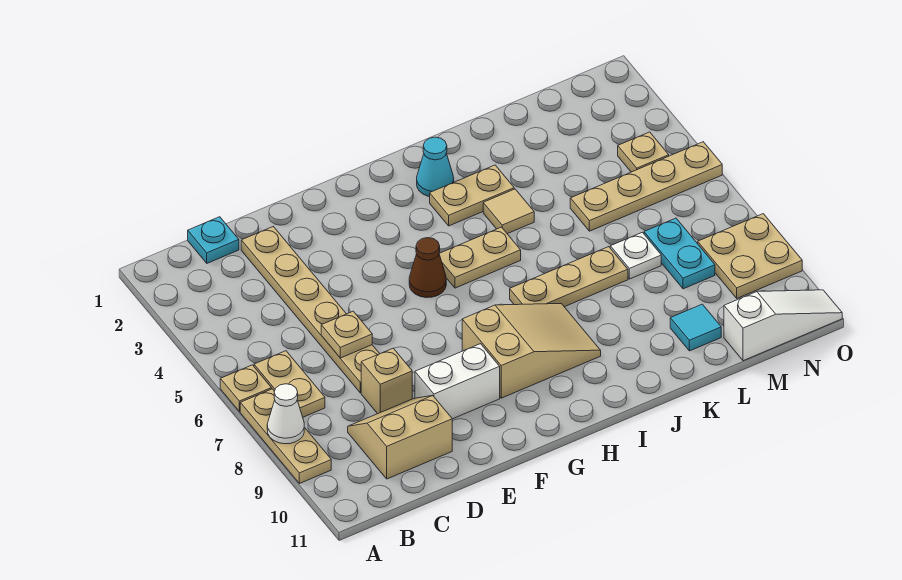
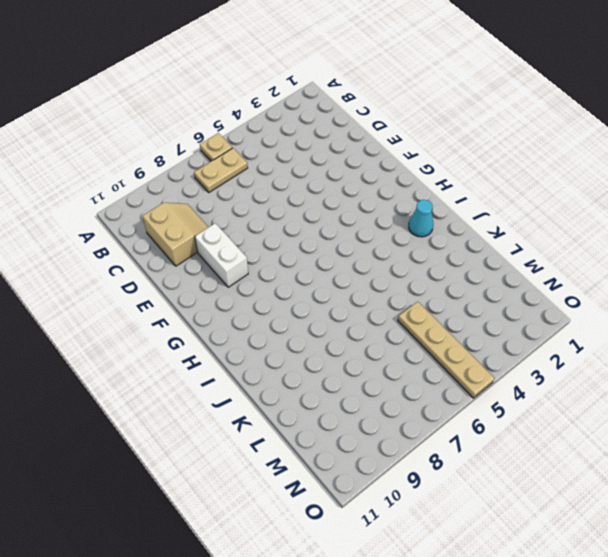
none -> tan plate A7:A9 level 1
none -> cyan plate C1 level 1
none -> tan plate D2:D7 level 1

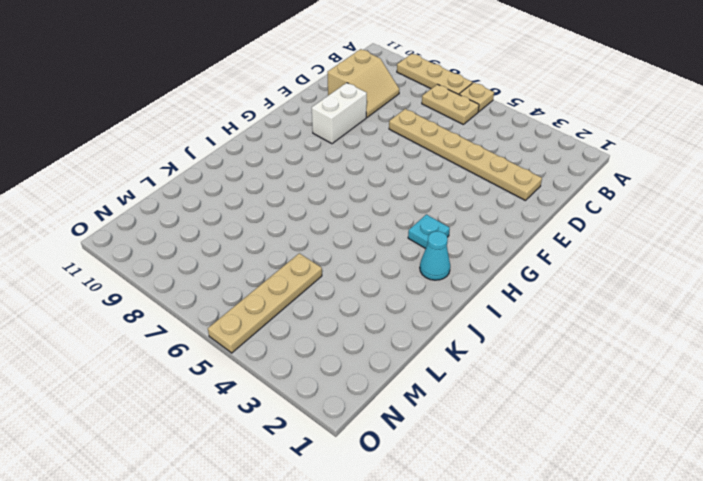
cyan plate H3 level 1 -> cyan plate C1 level 1
none -> tan brick D8 level 1
none -> brown cone G5 level 1
none -> tan slope G8:I9 level 1 top G

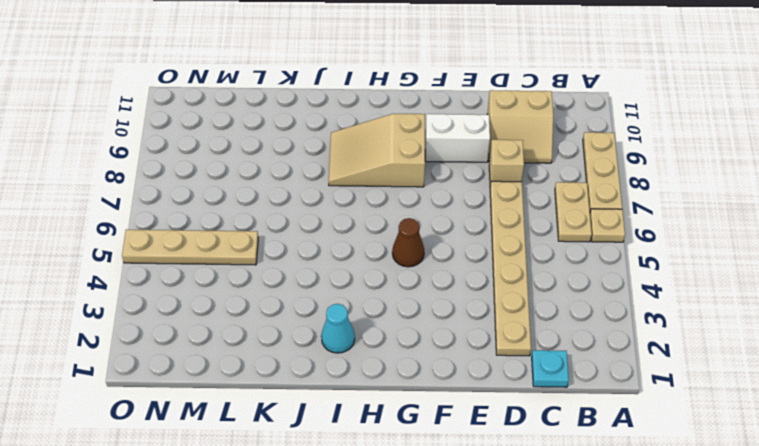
none -> tan plate H5:I5 level 1
none -> tan plate I3:J3 level 1
none -> tan plate I7:K7 level 1

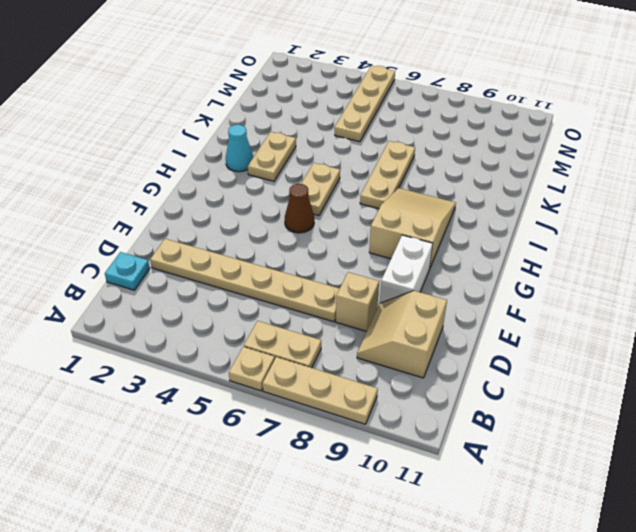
none -> tan tile J4 level 1
none -> white plate L7 level 1
none -> cyan tile L10 level 1

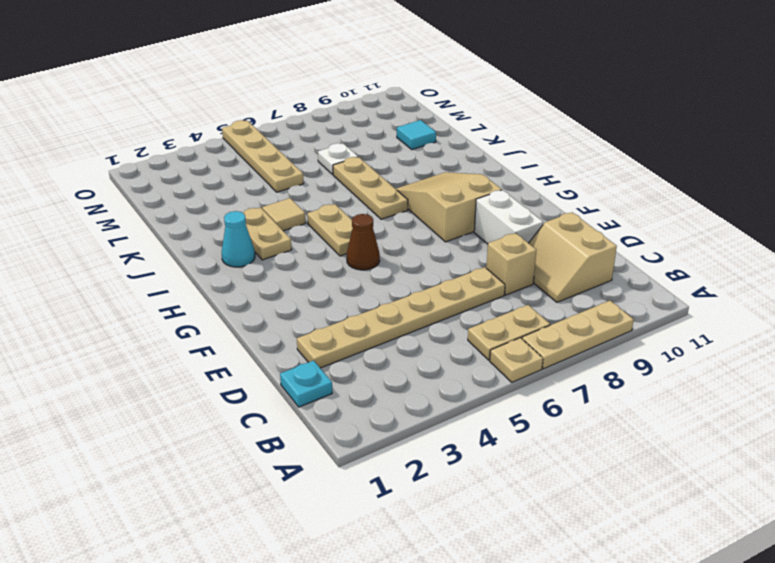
none -> cyan plate M7:M8 level 1
none -> white slope M11:O11 level 1 top M
none -> tan plate N4 level 1

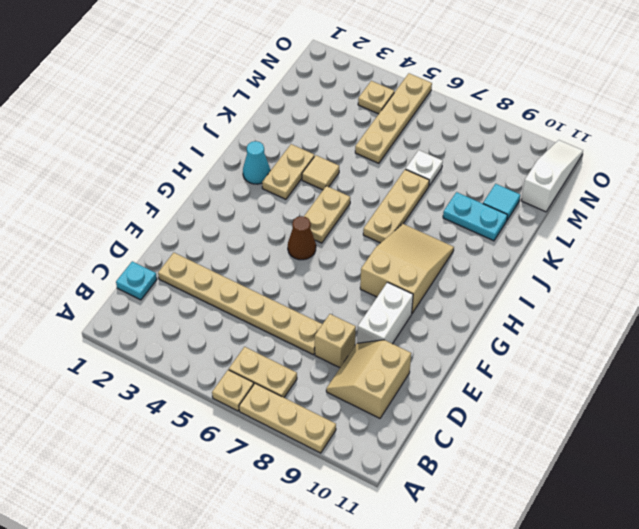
cyan plate K9:K10 level 1 -> cyan plate M7:M8 level 1
none -> tan plate N8:O9 level 1
none -> white cone A8 level 2
none -> tan plate D6 level 2

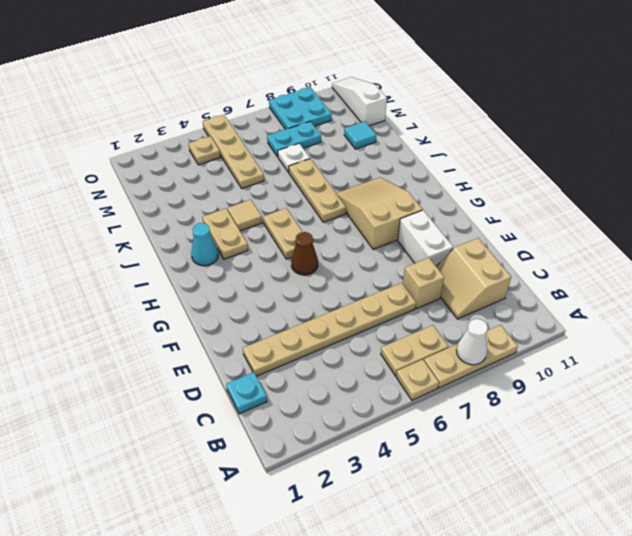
cyan plate N8:O9 level 1 -> tan plate N8:O9 level 1
none -> tan plate D6 level 2

